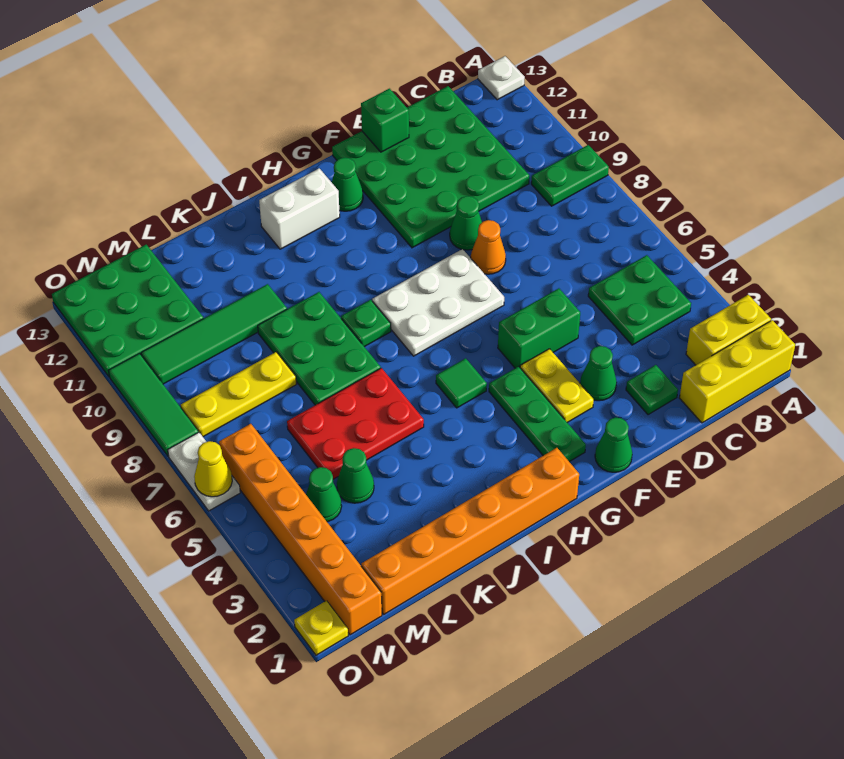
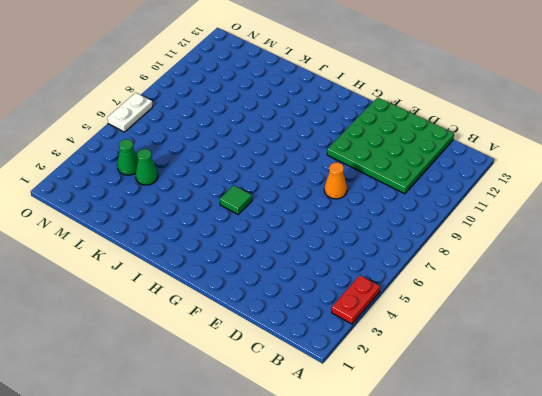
red plate A3:A4 level 1 -> none
none -> yellow brick A1:C1 level 1
none -> yellow brick A2:B2 level 1
none -> green plate A9:B9 level 1
none -> white plate A13 level 1

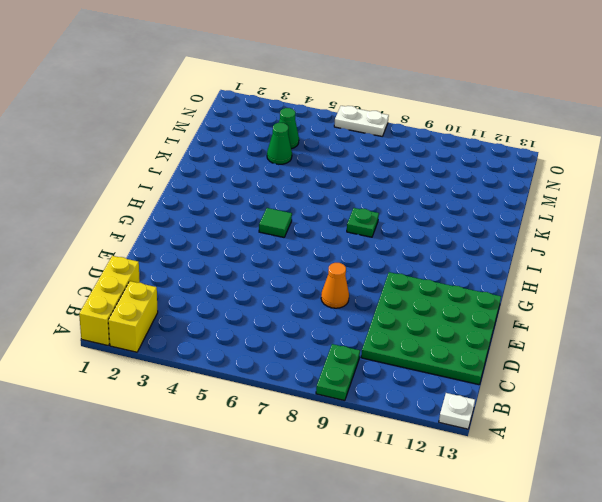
none -> green plate B4:C5 level 1
none -> green plate D2 level 1
none -> green cone E3 level 1
none -> green brick E5:F5 level 1

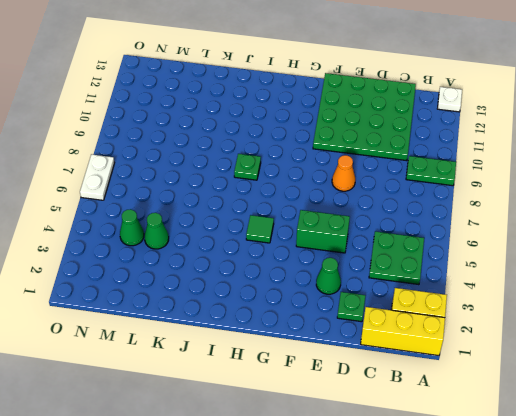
none -> green cone E9 level 1
none -> green cone F1 level 1
none -> yellow plate F3:F4 level 1
none -> white plate F7:H8 level 1

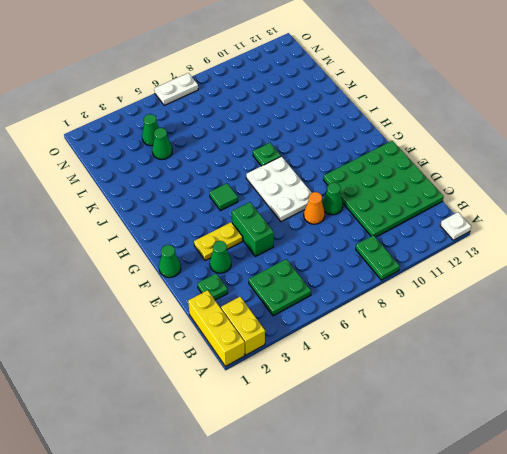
none -> green plate G2:G4 level 1
none -> green cone G12 level 1
none -> orange brick H1:M1 level 1
none -> white brick H12:I12 level 1

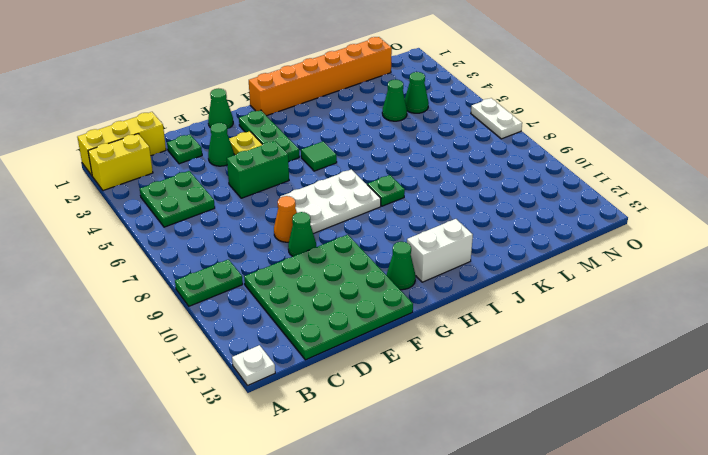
none -> red plate J5:L6 level 1
none -> green plate J7:K9 level 1
none -> green tile K10:N10 level 1
none -> yellow plate L8:N8 level 1

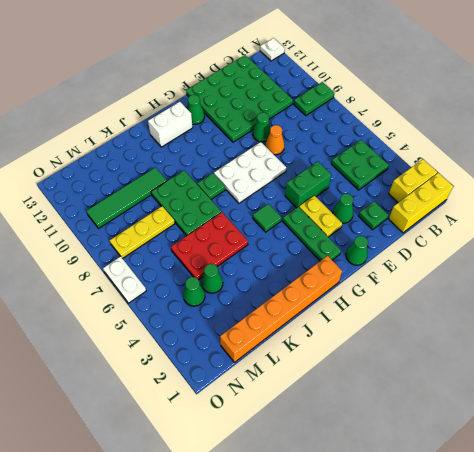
none -> green plate M11:O13 level 1
none -> orange brick N1:N6 level 1
none -> yellow plate O1 level 1
none -> green tile O8:O10 level 1

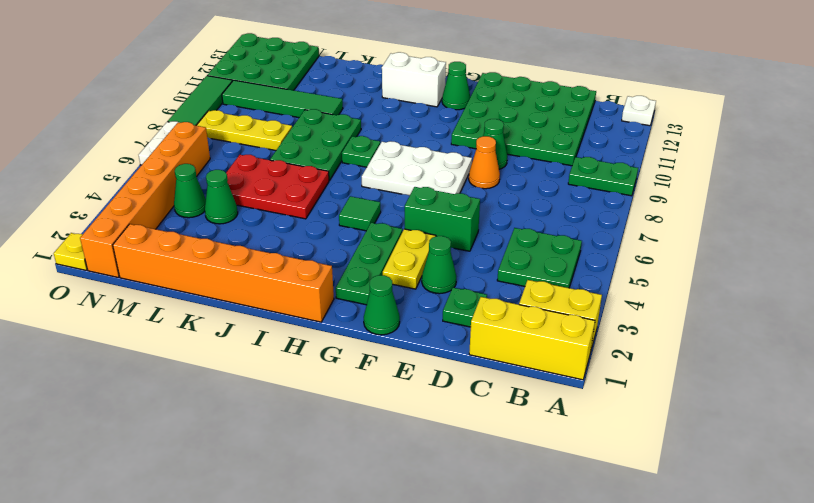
none -> green brick E13 level 2
none -> yellow cone O6 level 2

